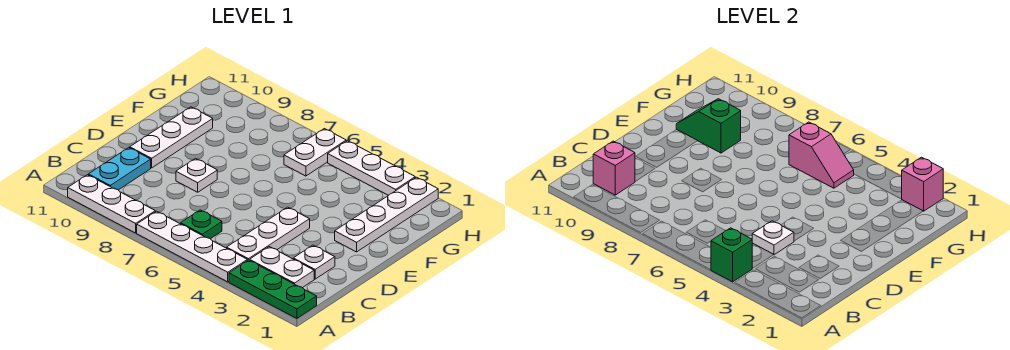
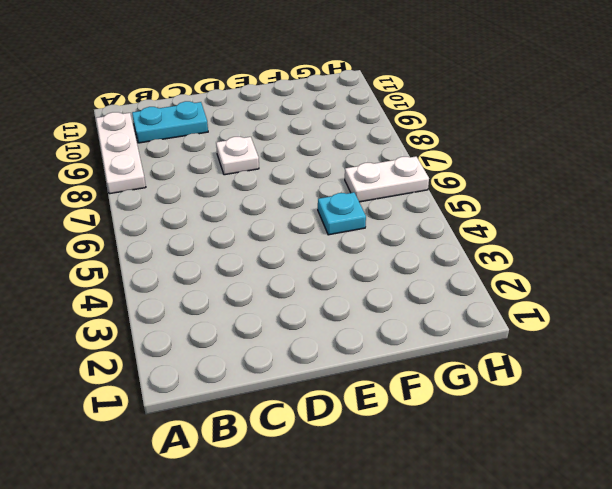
cyan plate F5 level 1 -> none
none -> green plate A1:A3 level 1
none -> white plate A4:A7 level 1
none -> white plate B2:B3 level 1

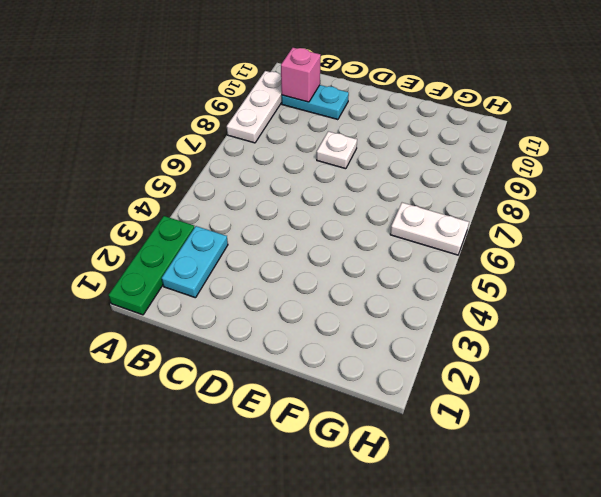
cyan plate B2:B3 level 1 -> white plate B2:B3 level 1
none -> white plate A4:A7 level 1
none -> white plate B4:D4 level 1
none -> green plate B6 level 1

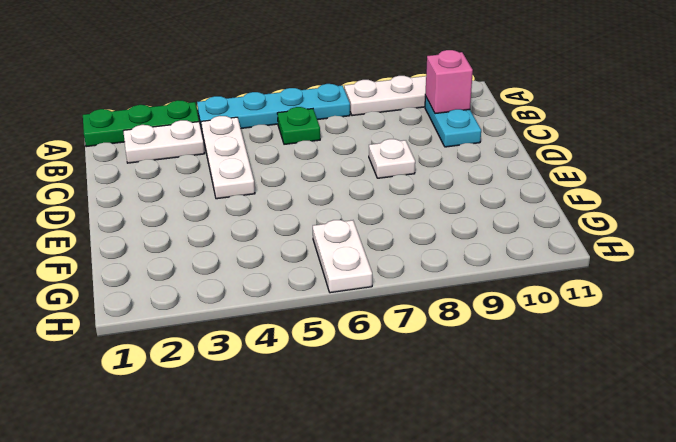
cyan plate A4:A7 level 1 -> white plate A4:A7 level 1
none -> white plate C2 level 1
none -> white plate D10:F10 level 1
none -> white plate E2:H2 level 1

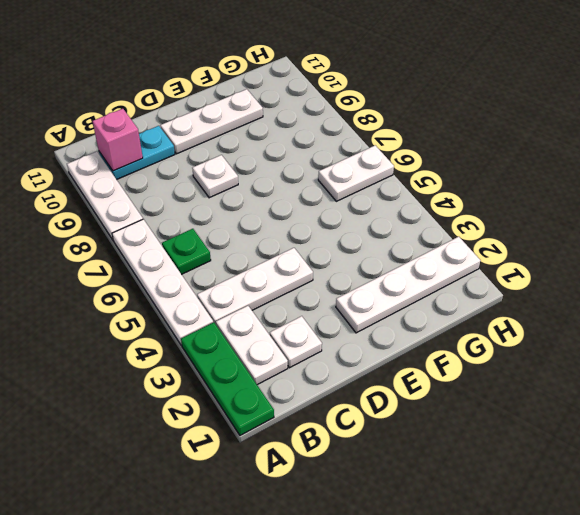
none -> white plate H3:H5 level 1
none -> green brick A4 level 2
none -> white plate C4 level 2

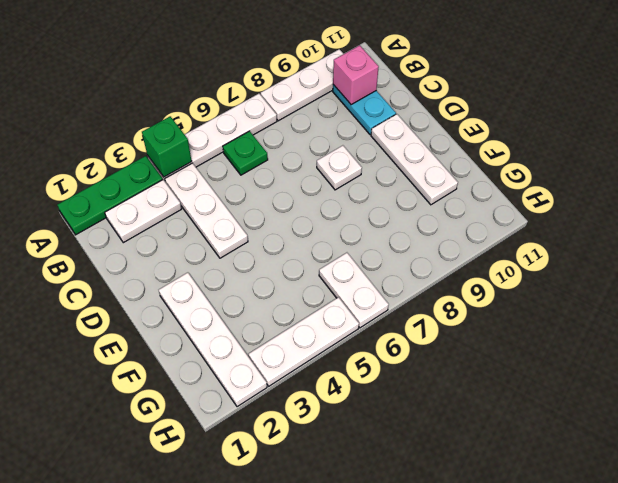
none -> white plate C2 level 1
none -> white plate C4 level 2
none -> green slope F9:F10 level 2 top 9

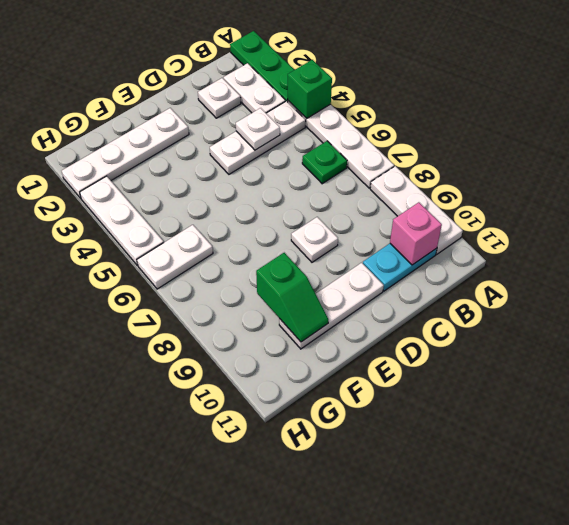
none -> pink slope G5:G6 level 2 top 6
none -> pink brick H2 level 2

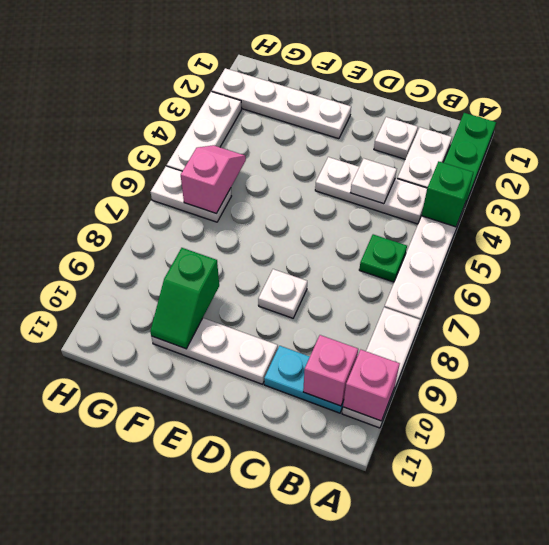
pink brick A10 level 2 -> pink brick H2 level 2

